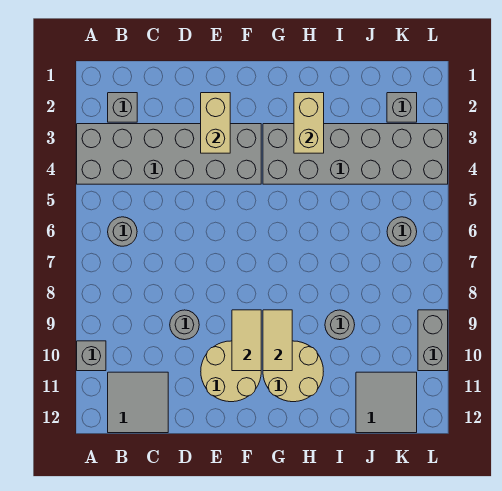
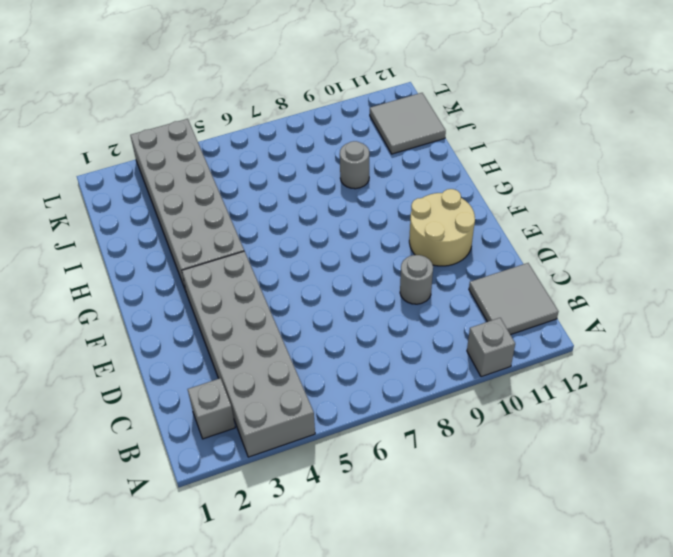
none -> grey round brick B6 level 1
none -> tan round brick G10:H11 level 1
none -> grey brick K2 level 1

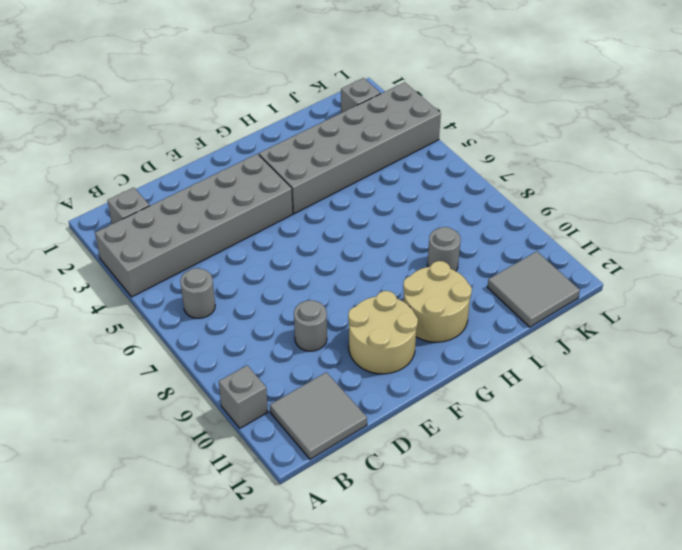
none -> grey round brick K6 level 1
none -> grey brick L9:L10 level 1
none -> tan brick E2:E3 level 2

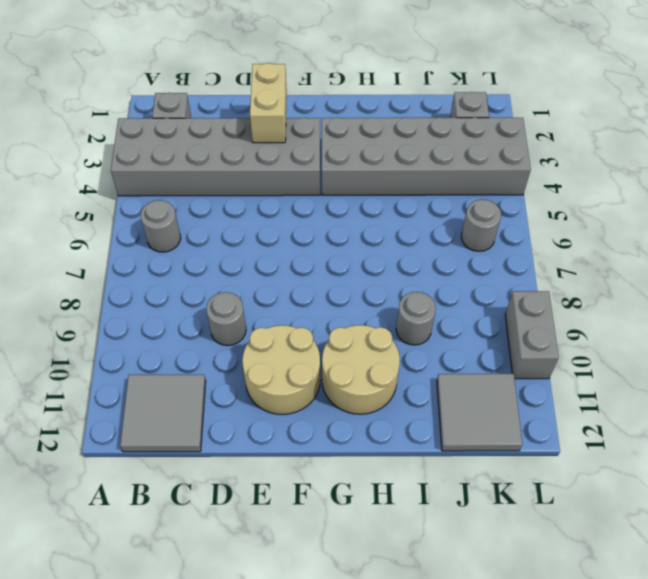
none -> grey brick A10 level 1
none -> tan tile F9:F10 level 2
none -> tan tile G9:G10 level 2

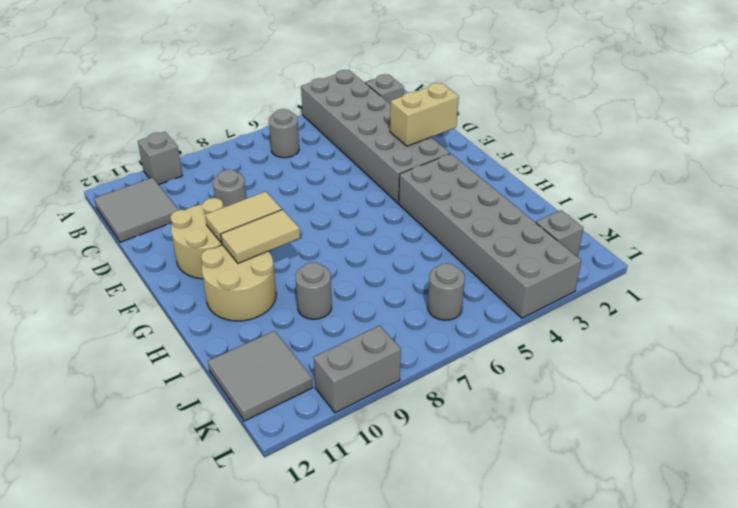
none -> tan brick H2:H3 level 2

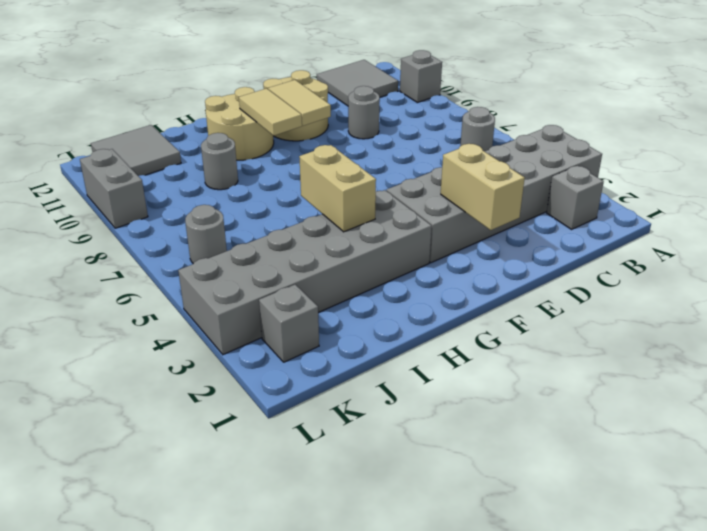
tan brick H4:H5 level 2 -> tan brick H2:H3 level 2

